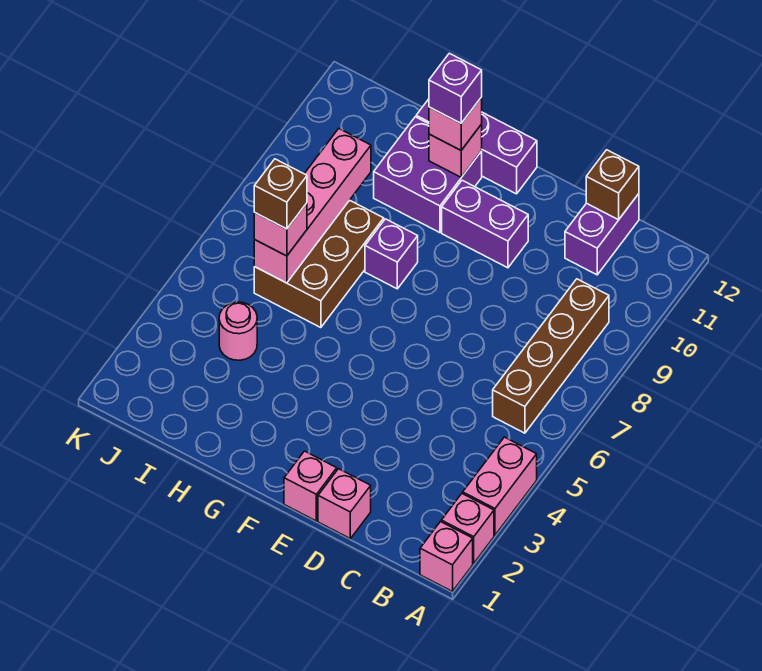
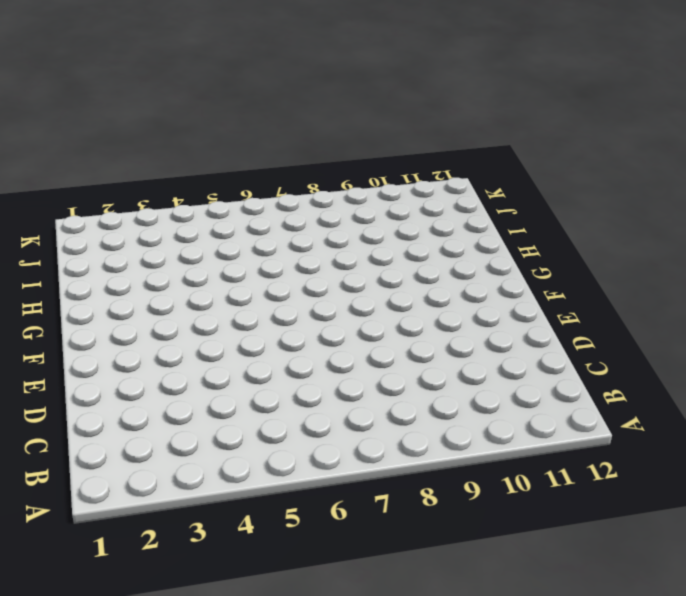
none -> pink brick A1 level 1
none -> pink brick A2 level 1
none -> pink brick A3:A4 level 1

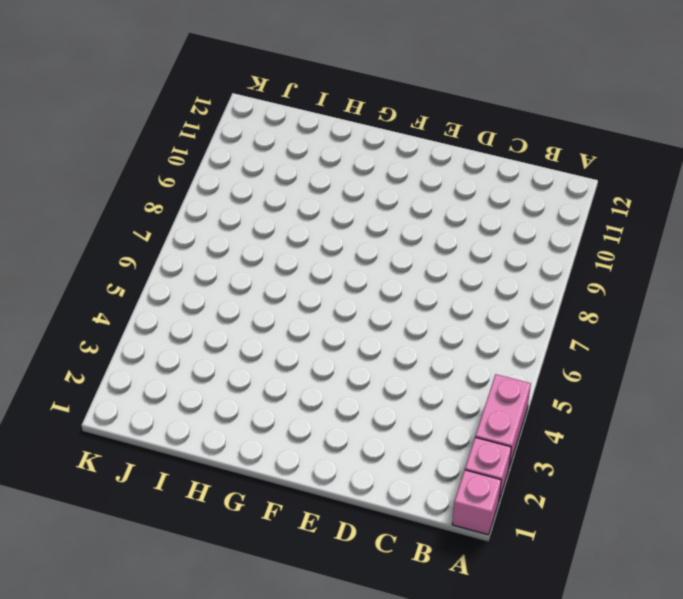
none -> brown brick B6:B9 level 1
none -> purple brick C11:C12 level 1
none -> pink brick D1 level 1

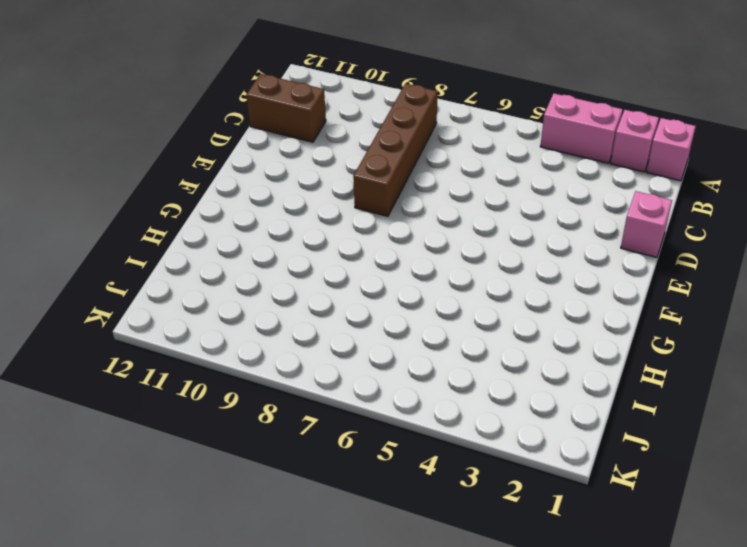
brown brick B8:E8 level 1 -> brown brick B6:B9 level 1
brown brick C11:C12 level 1 -> purple brick C11:C12 level 1
none -> pink brick E1 level 1
none -> purple brick E10:F10 level 1
none -> purple brick F12:H12 level 1

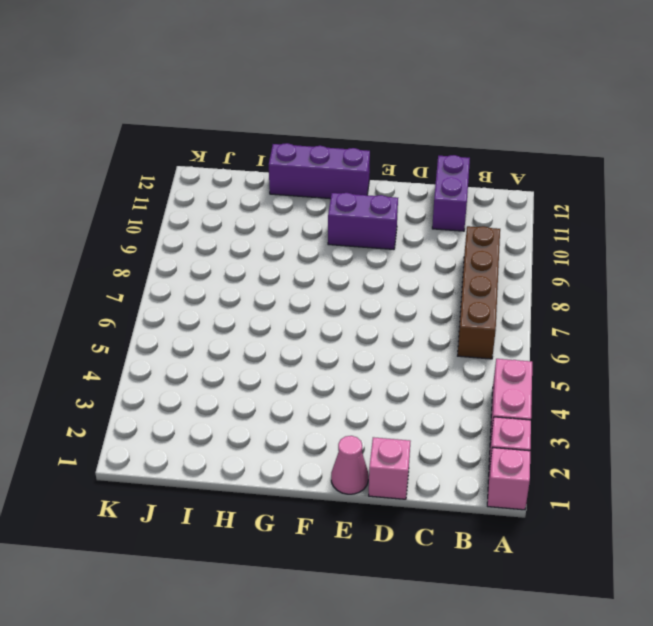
pink cone E1 level 1 -> pink brick E1 level 1
none -> purple brick G8 level 1
none -> purple brick G10:H11 level 1
none -> brown brick H6:I8 level 1

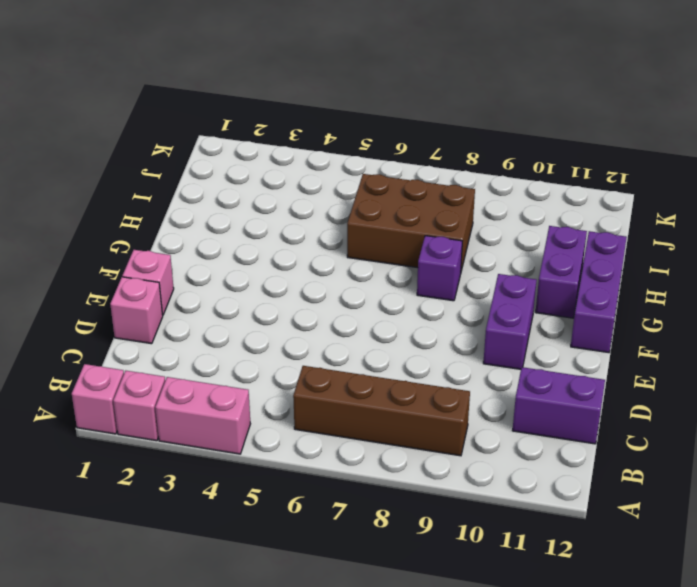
purple brick G11:H11 level 1 -> purple brick G10:H11 level 1
none -> pink round brick I4 level 1
none -> brown brick C12 level 2
none -> pink brick G11 level 2

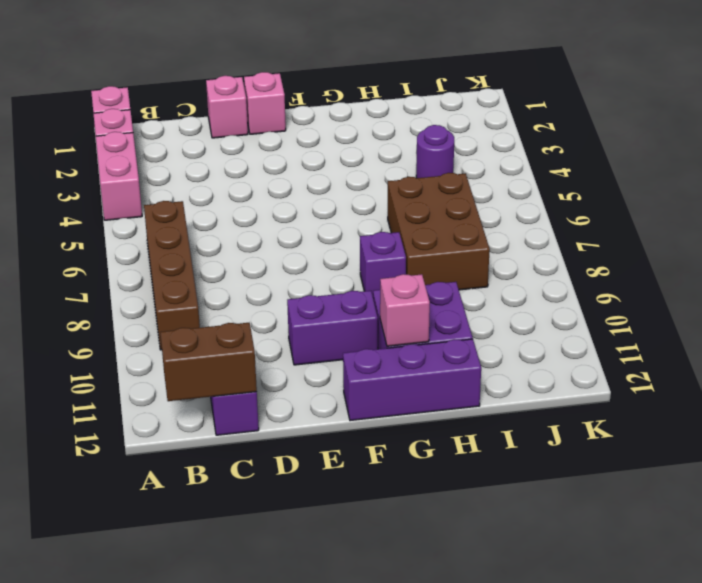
brown brick B12:C12 level 2 -> brown brick C12 level 2
purple round brick I4 level 1 -> pink round brick I4 level 1
none -> pink brick I6:I9 level 2
none -> pink brick G11 level 3
none -> pink brick I6 level 3

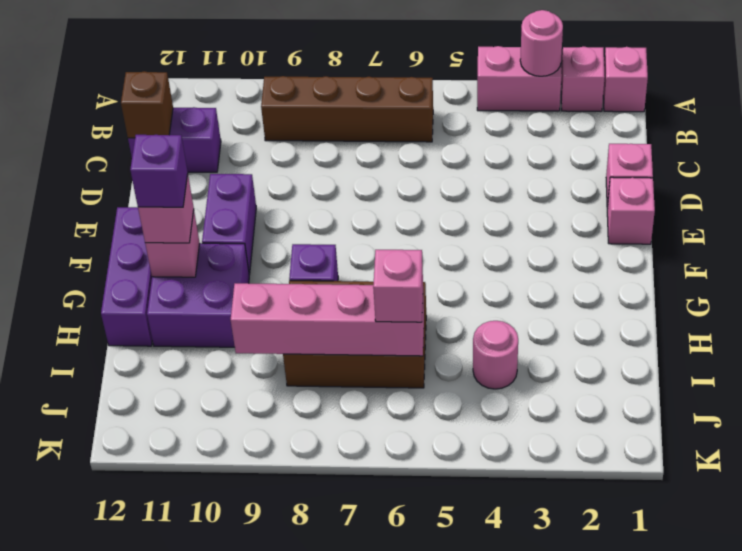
pink round brick A3 level 2 -> none
none -> brown brick I6 level 4

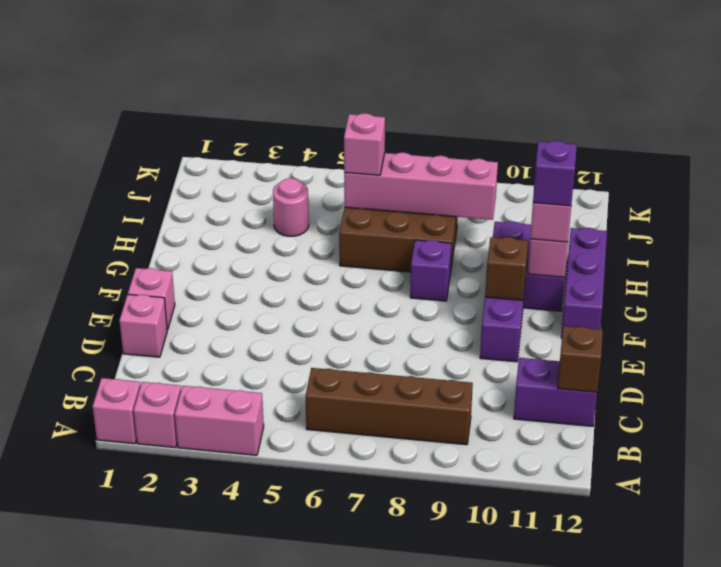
brown brick F10 level 2 -> brown brick I6 level 4

